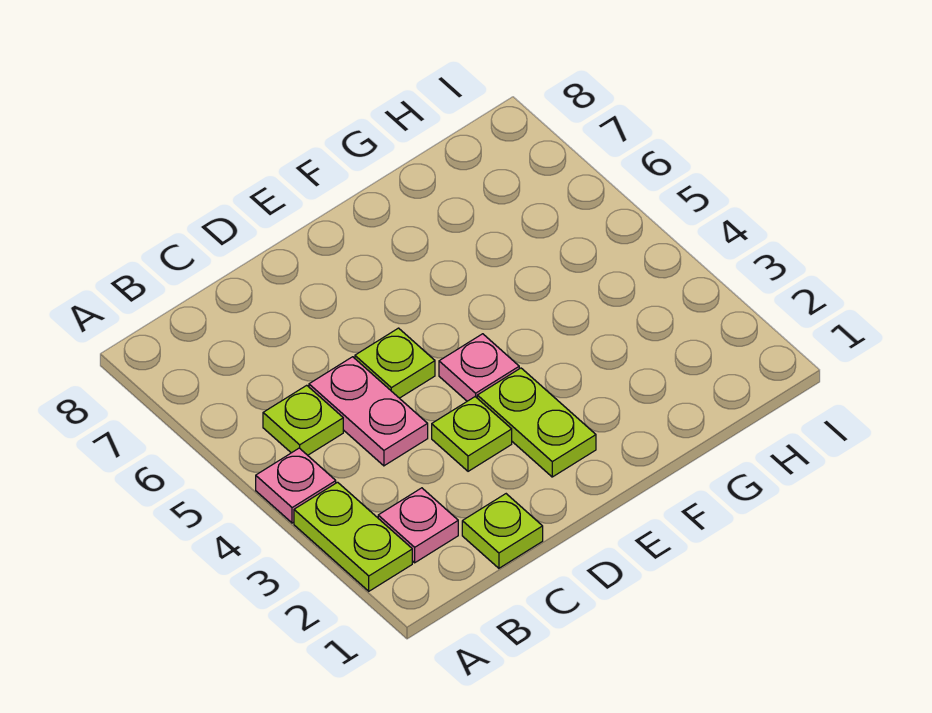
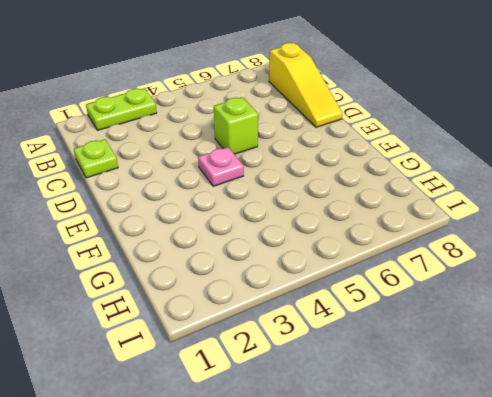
yellow slope B8:D8 level 1 top B -> none
lime brick D5 level 1 -> lime plate D5 level 1
none -> pink plate A4 level 1
none -> pink plate B2 level 1

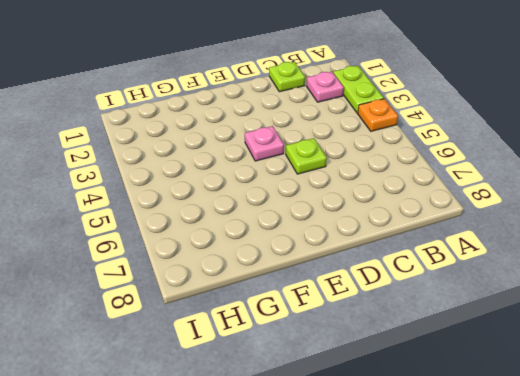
orange plate A4 level 1 -> pink plate A4 level 1
none -> lime plate B5 level 1
none -> pink plate C4:C5 level 1

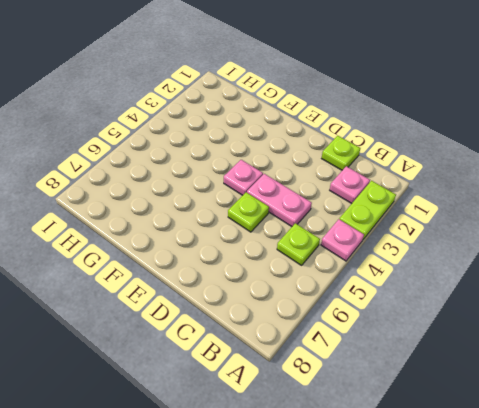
pink plate C4:D4 level 1 -> pink plate C4:C5 level 1
none -> lime plate D3 level 1
none -> lime plate E2:E3 level 1

